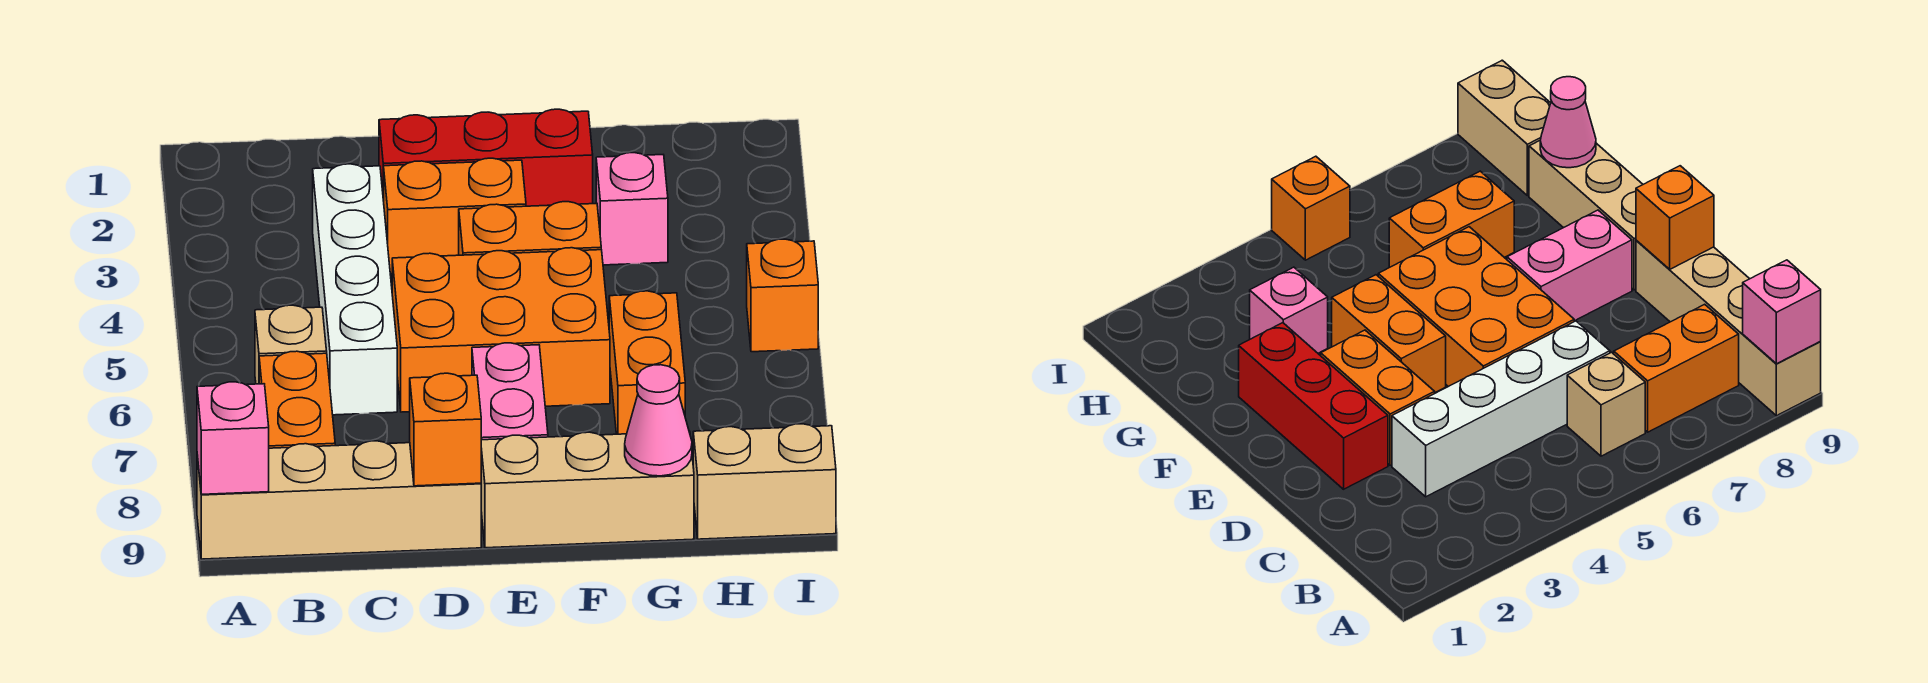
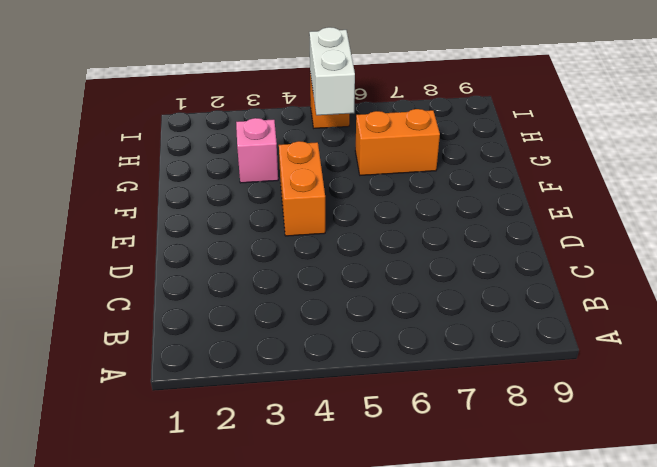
white brick H5:I5 level 2 -> none
none -> tan brick A9:D9 level 1
none -> tan brick B6 level 1
none -> orange brick B7:B8 level 1

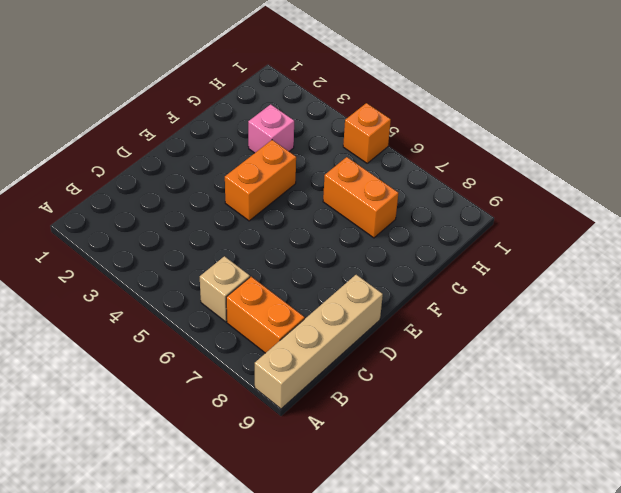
none -> white brick C3:C6 level 1
none -> red brick D2:F2 level 1
none -> orange brick D3:E3 level 1

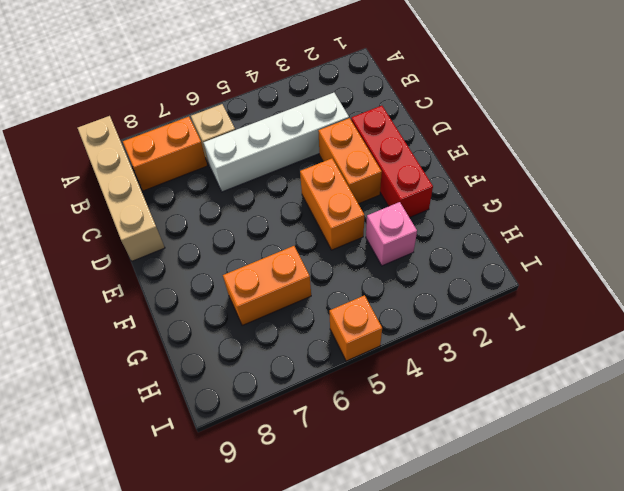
none -> orange brick D5:F6 level 1
none -> pink brick E7:E8 level 1
none -> tan brick E9:G9 level 1

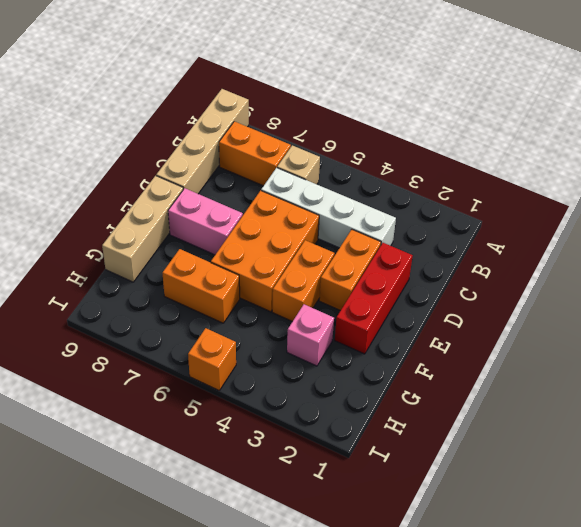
none -> tan brick H9:I9 level 1
none -> pink brick A9 level 2
none -> orange brick D9 level 2

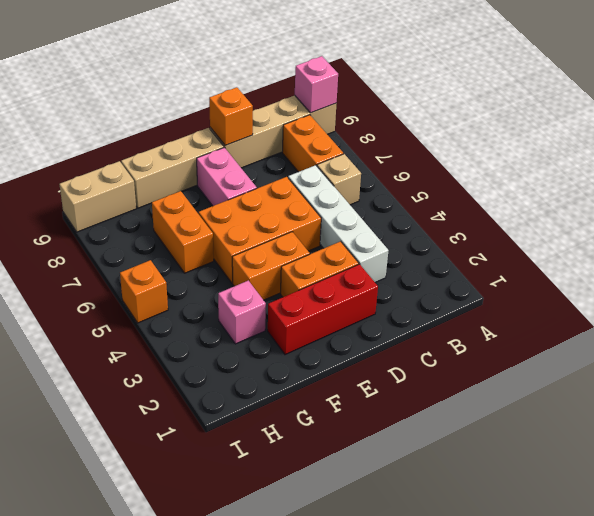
none -> pink cone G9 level 2

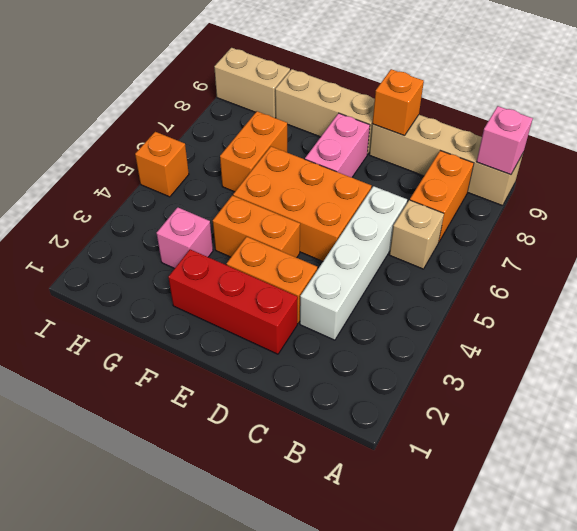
none -> pink cone G9 level 2

